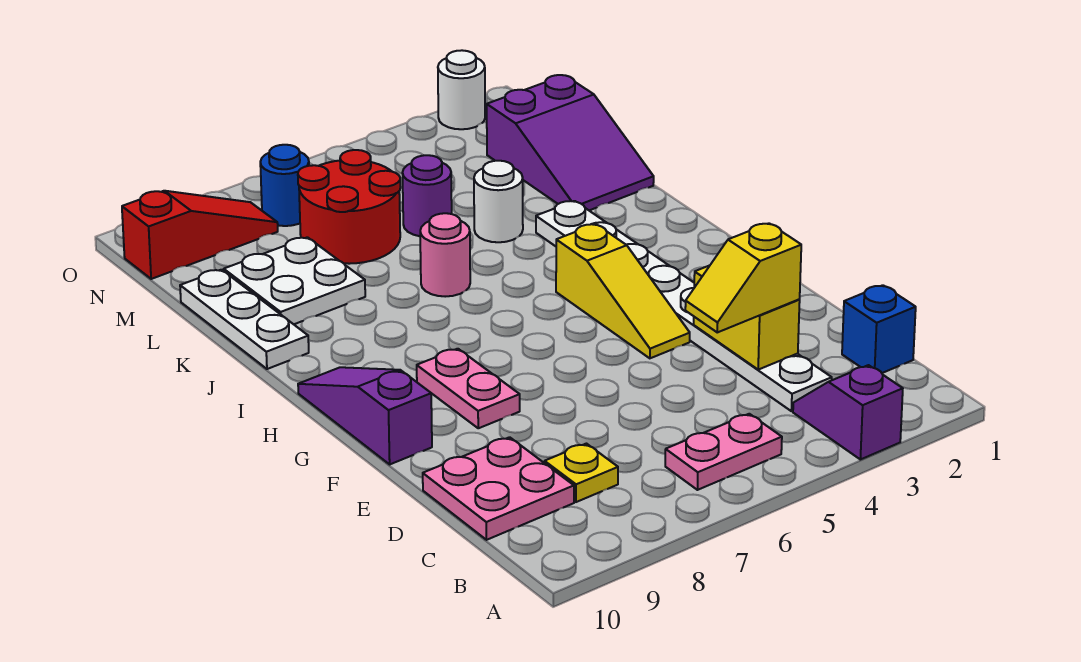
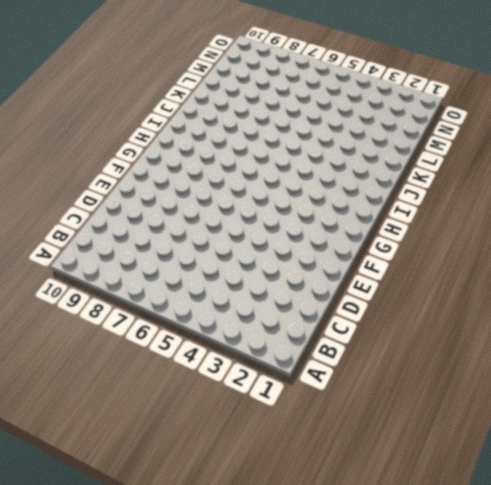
none -> purple slope A3:B3 level 1 top A
none -> pink plate B5:B6 level 1
none -> blue brick C1 level 1

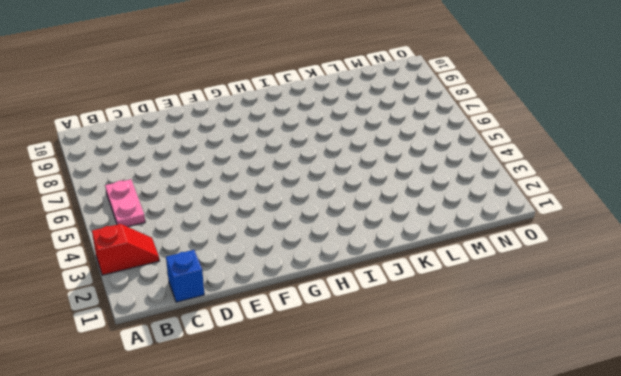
red slope A3:B3 level 1 top A -> purple slope A3:B3 level 1 top A
none -> white plate C3:J3 level 1
none -> yellow plate C8 level 1
none -> pink plate C9:D10 level 1

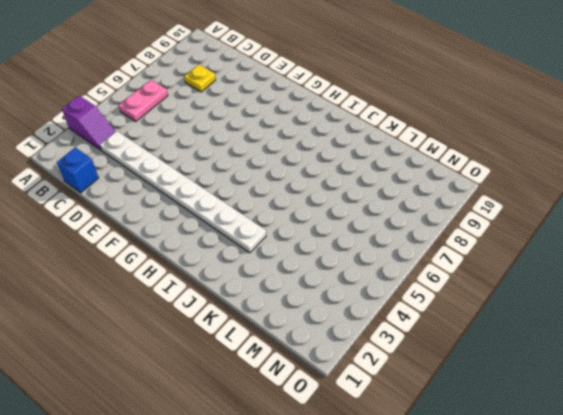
none -> pink plate C9:D10 level 1
none -> yellow slope F4:H4 level 1 top H
none -> pink plate F8:G8 level 1

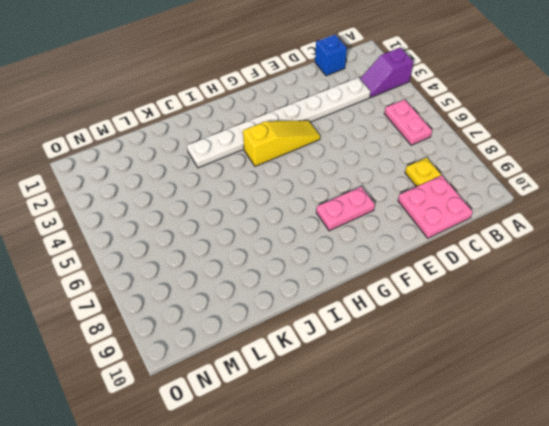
none -> purple slope F10:H10 level 1 top F
none -> pink round brick J6 level 1
none -> white plate J10:L10 level 1

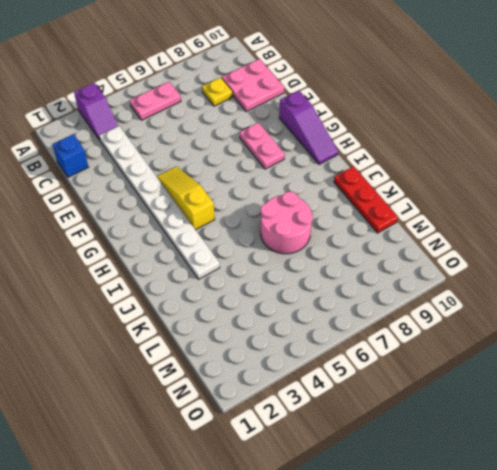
pink round brick J6:K7 level 1 -> pink round brick J6 level 1
red plate J10:L10 level 1 -> white plate J10:L10 level 1
none -> purple slope K1:M2 level 1 top M
none -> white round brick K4 level 1
none -> white plate K8:L9 level 1

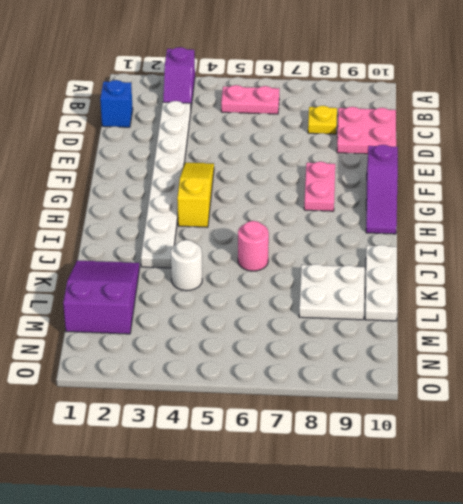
none -> purple round brick L5 level 1
none -> red round brick L6:M7 level 1
none -> blue round brick N7 level 1

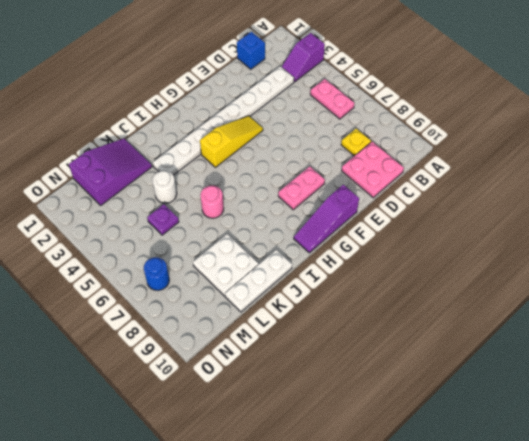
purple plate L5 level 1 -> purple round brick L5 level 1
none -> red round brick L6:M7 level 1
none -> red slope N8:N10 level 1 top 10
none -> white round brick O2 level 1

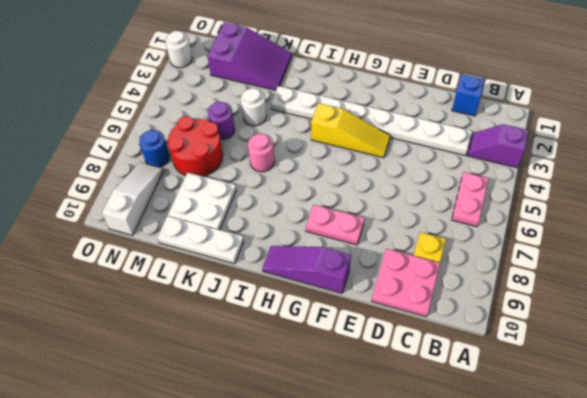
white slope N8:N10 level 1 top 10 -> red slope N8:N10 level 1 top 10
none -> yellow brick D3:E3 level 2
none -> yellow slope D3:D4 level 3 top 3

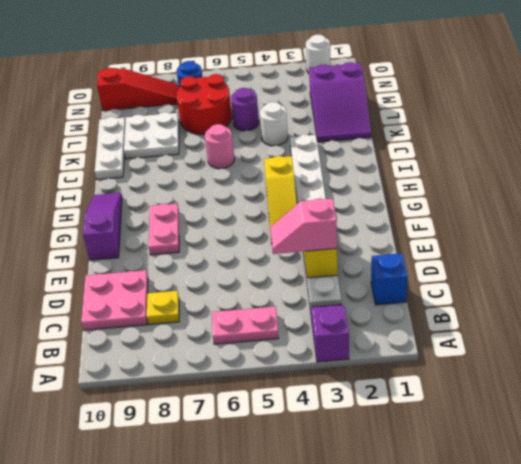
pink slope D3:D4 level 3 top 3 -> yellow slope D3:D4 level 3 top 3

